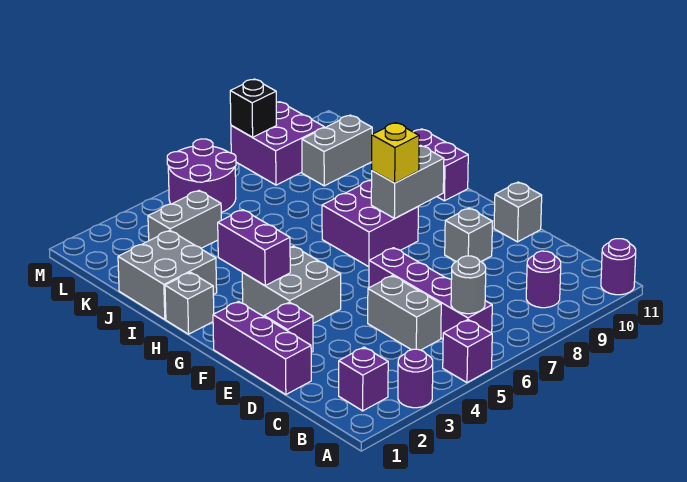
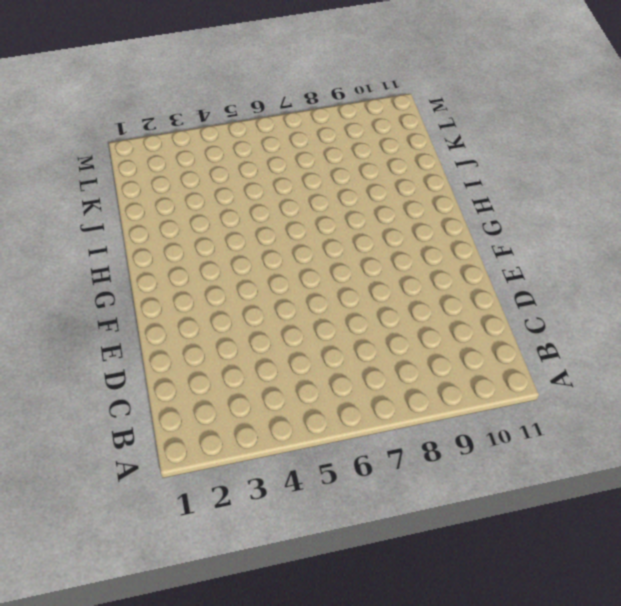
none -> purple round brick A3 level 1
none -> purple brick A5 level 1
none -> purple round brick A11 level 1

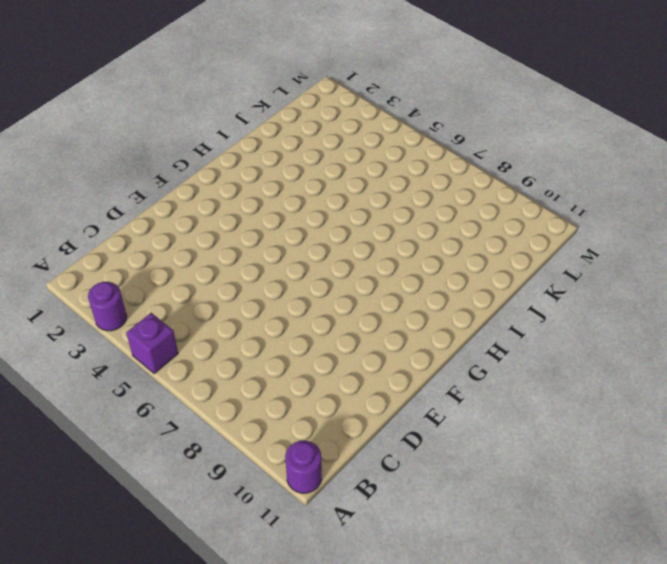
none -> purple brick B2 level 1
none -> purple brick B6:E6 level 1
none -> purple round brick B9 level 1

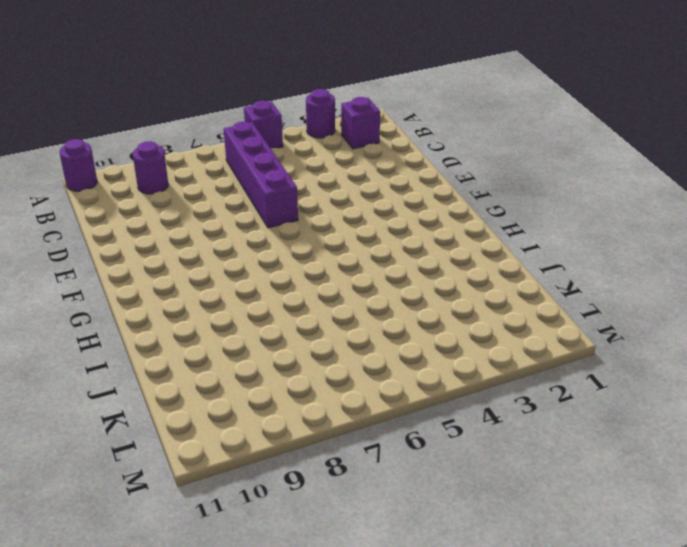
none -> grey brick C5:D5 level 1
none -> purple brick D1:F1 level 1
none -> purple brick E2 level 1

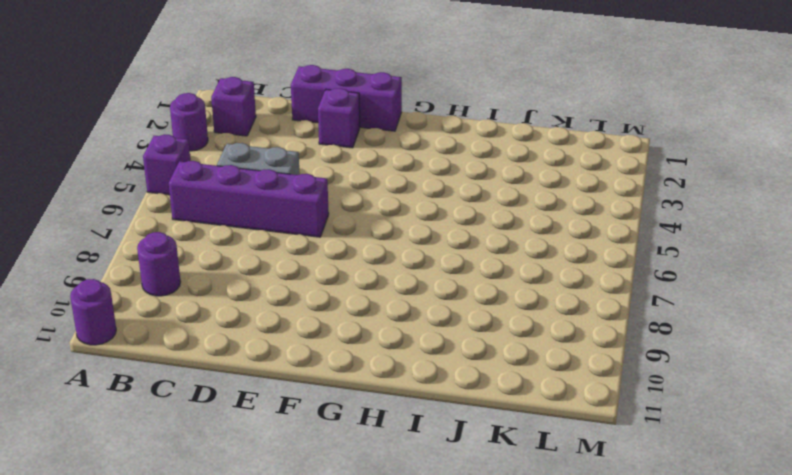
none -> grey brick E9 level 1
none -> grey brick E11 level 1
none -> grey brick F3:G4 level 1

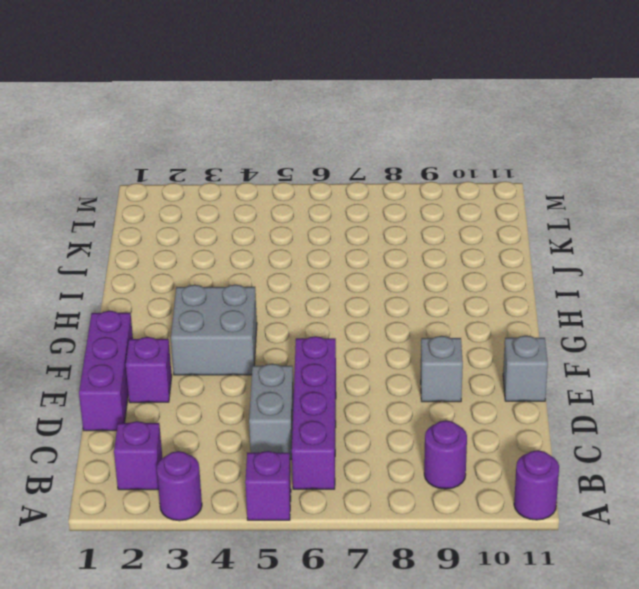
none -> purple brick G7:H8 level 1
none -> grey brick H1 level 1
none -> purple brick H11:I11 level 1

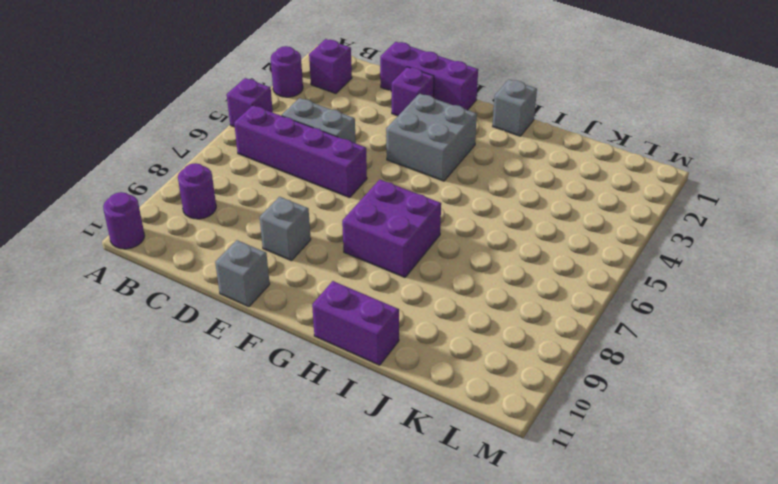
none -> grey brick I1:J2 level 1
none -> grey brick K3:K4 level 1
none -> grey brick K9:K10 level 1

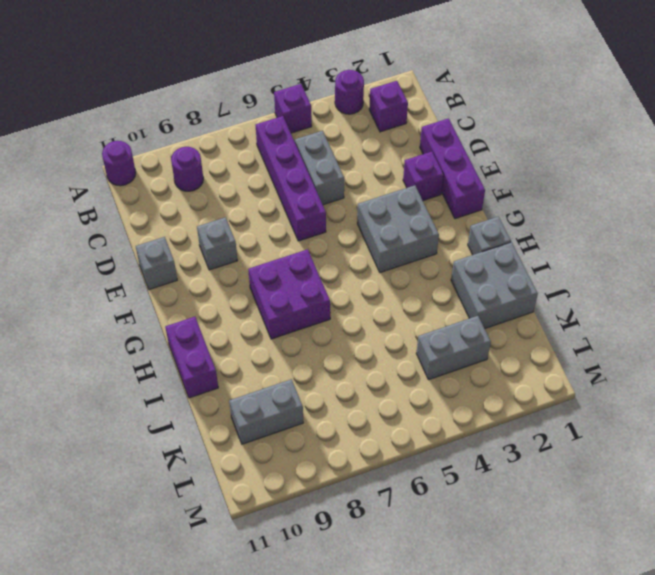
none -> purple round brick L5:M6 level 1
none -> purple brick L8:M9 level 1
none -> grey round brick B6 level 2

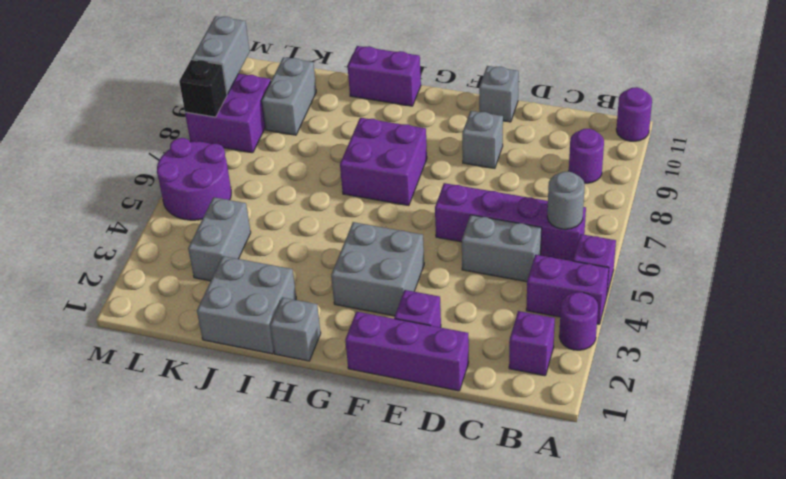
purple brick A4:B4 level 1 -> purple brick G3:H3 level 2
grey brick M9:M10 level 2 -> grey brick G8:G9 level 2
none -> yellow brick G8 level 3

